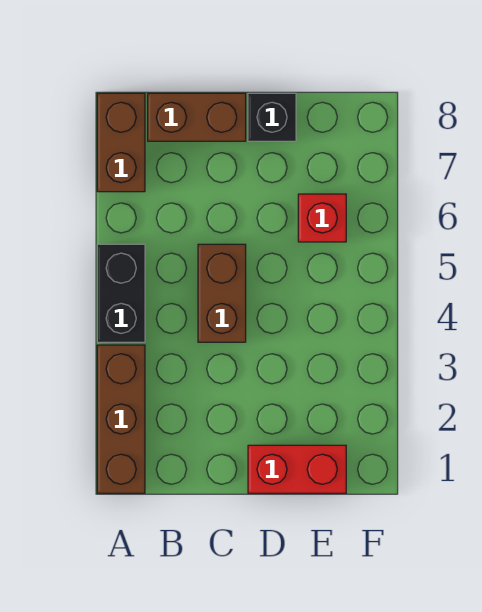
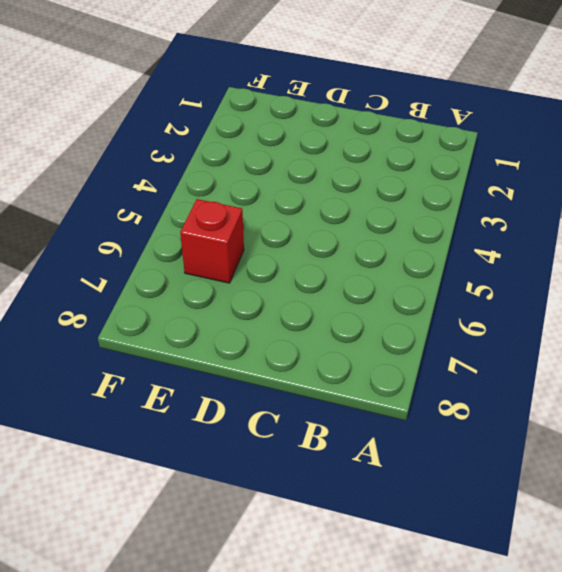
none -> brown brick A1:A3 level 1
none -> black brick A4:A5 level 1

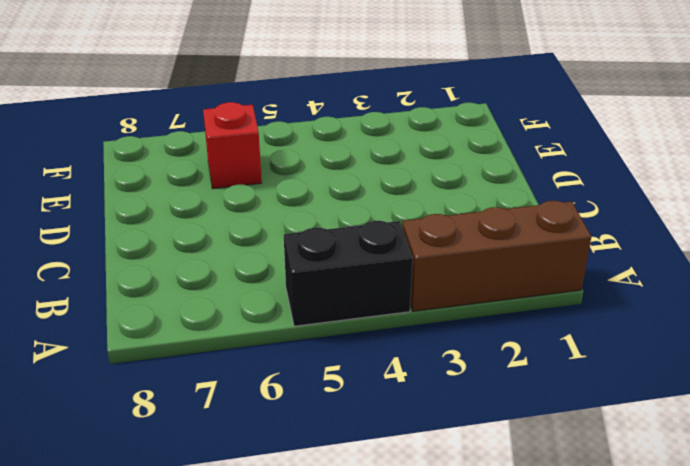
none -> brown brick A7:A8 level 1
none -> brown brick B8:C8 level 1

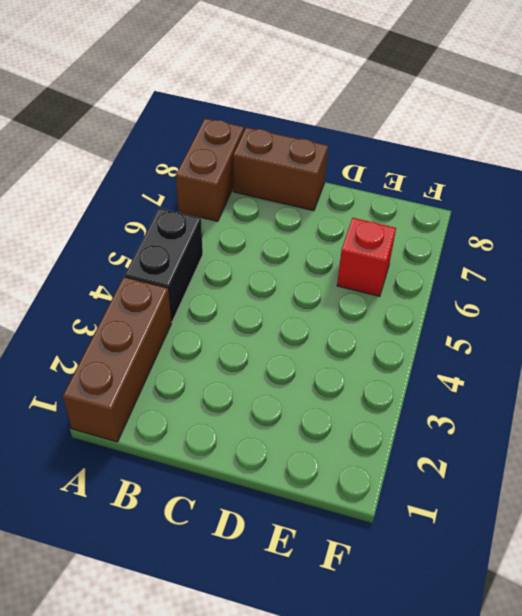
none -> brown brick C4:C5 level 1
none -> red brick D1:E1 level 1

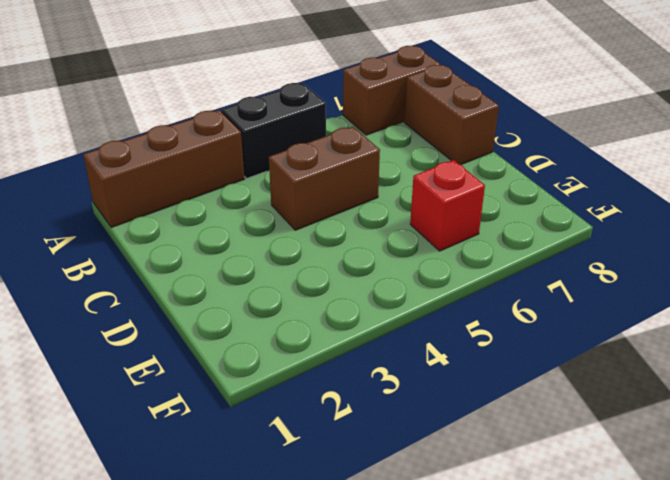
none -> red brick D1:E1 level 1
none -> black brick D8 level 1

